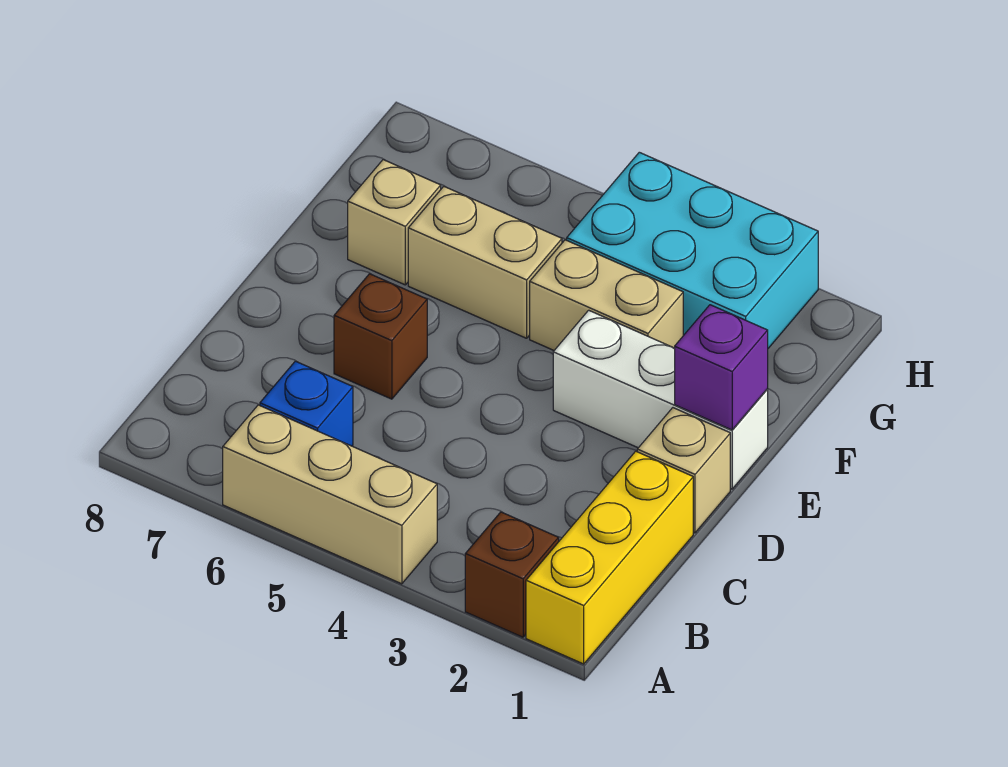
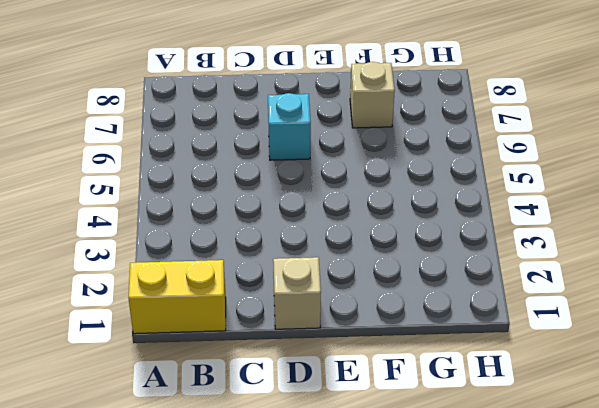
yellow brick A1:B1 level 1 -> yellow brick A1:C1 level 1
cyan brick D6 level 1 -> brown brick D6 level 1
none -> brown brick A2 level 1
none -> tan brick A4:A6 level 1
none -> blue brick B6 level 1

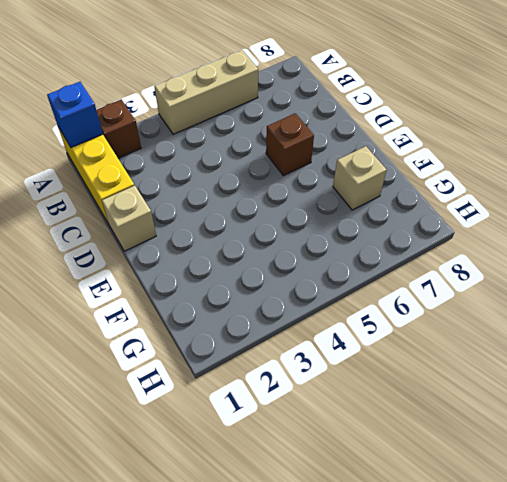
blue brick A1 level 2 -> blue brick B6 level 1
none -> white brick E1:E3 level 1
none -> tan brick F3:F4 level 1
none -> tan brick F5:F6 level 1

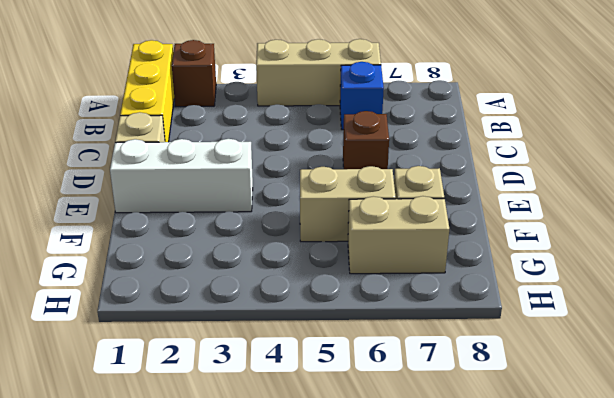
tan brick G6:G7 level 1 -> tan brick F3:F4 level 1
none -> cyan brick G2:H4 level 1
none -> purple brick E1 level 2

